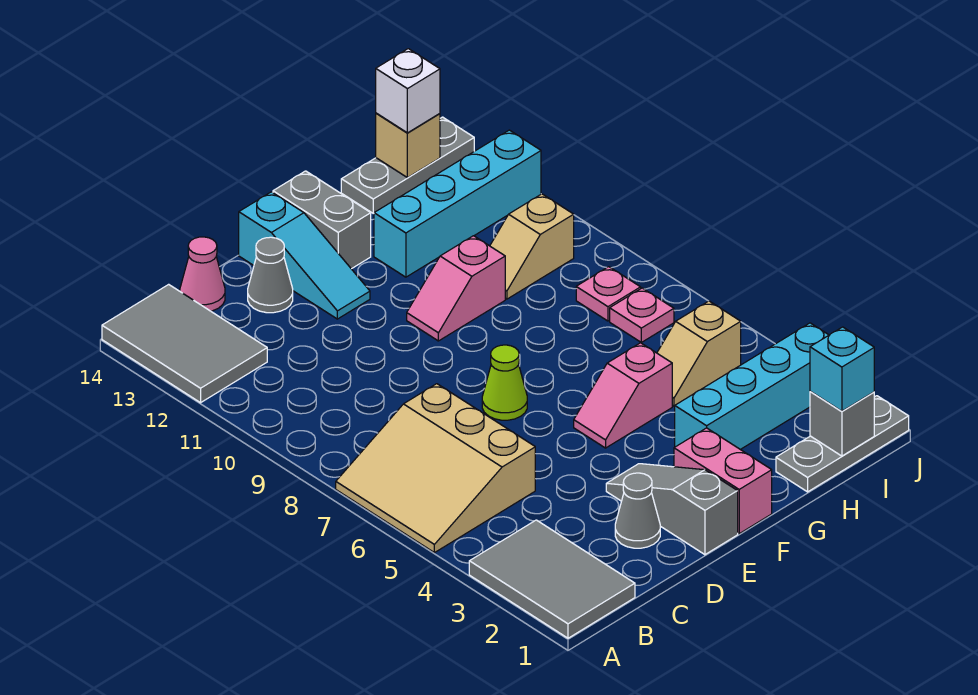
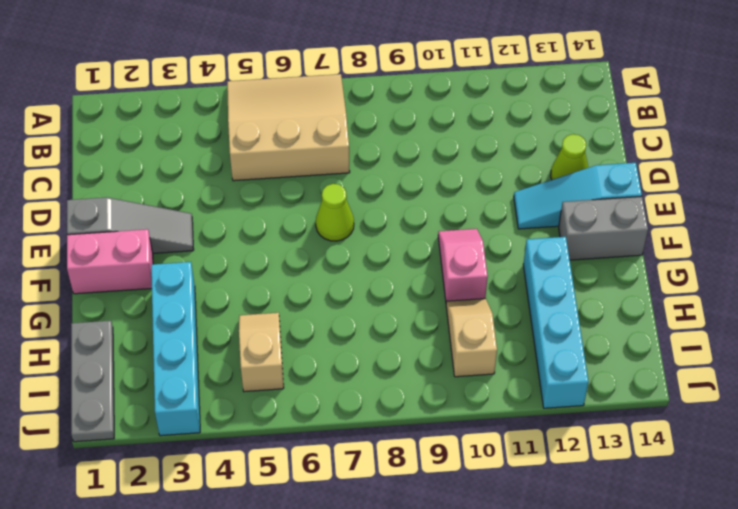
lime cone D13 level 1 -> grey cone D13 level 1
none -> grey tile A1:B3 level 1
none -> grey tile A12:B14 level 1
none -> pink cone C14 level 1

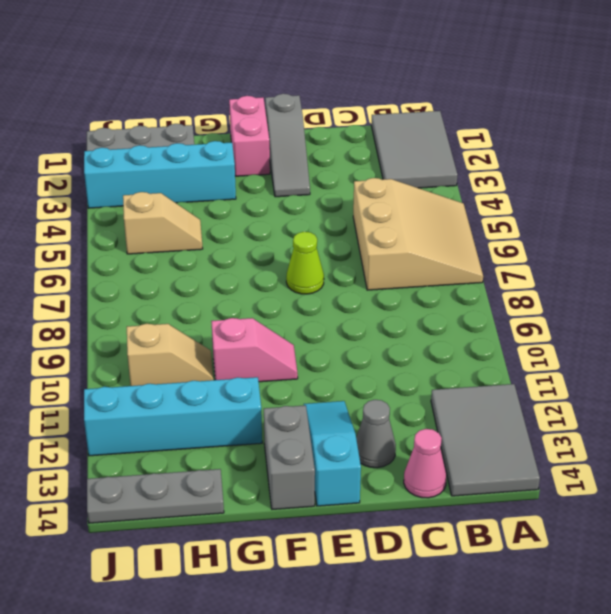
none -> grey cone D2 level 1
none -> pink slope F5:G5 level 1 top G
none -> pink plate I7 level 1

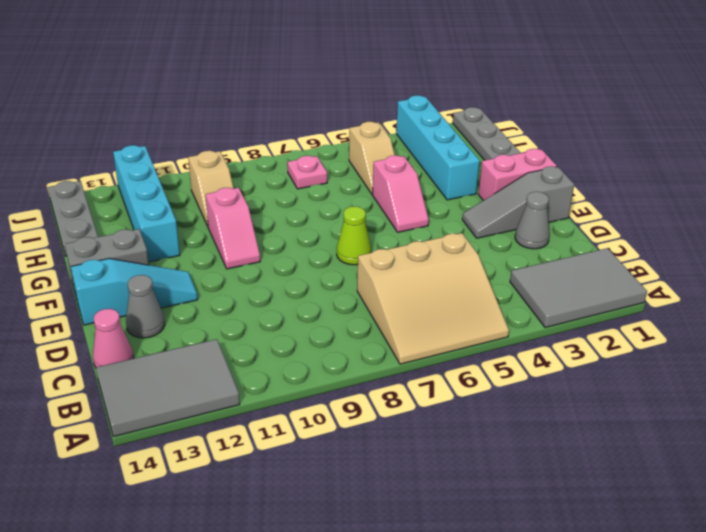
none -> pink plate I8 level 1
none -> grey brick I1 level 2
none -> tan brick I14 level 2

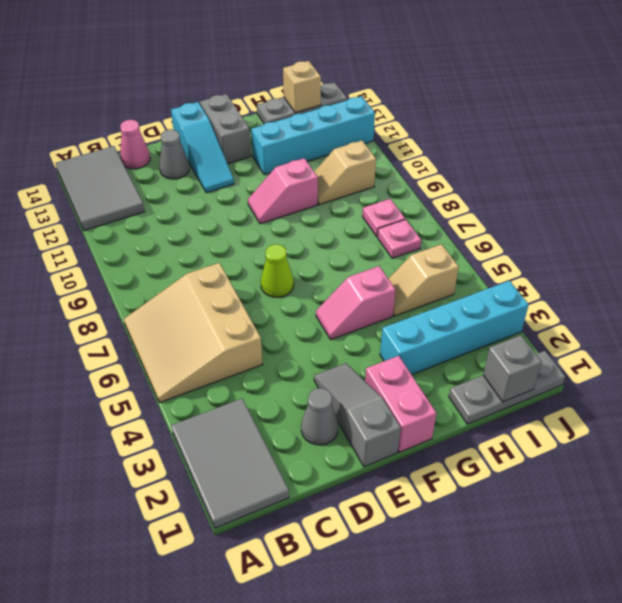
none -> cyan brick I1 level 3
none -> white brick I14 level 3

